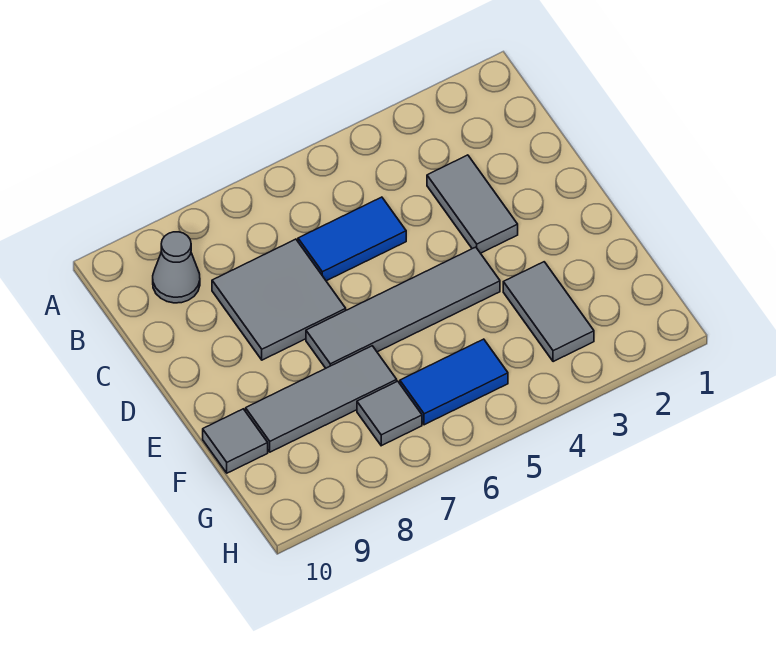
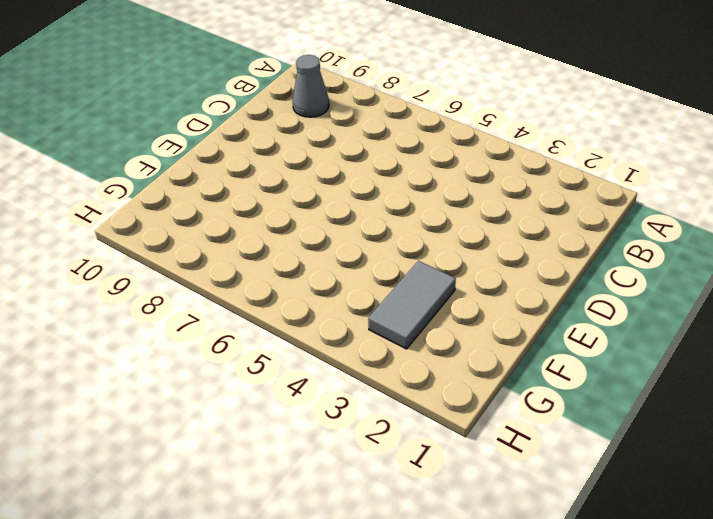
none -> grey tile C3:D3 level 1
none -> blue tile C5:C6 level 1

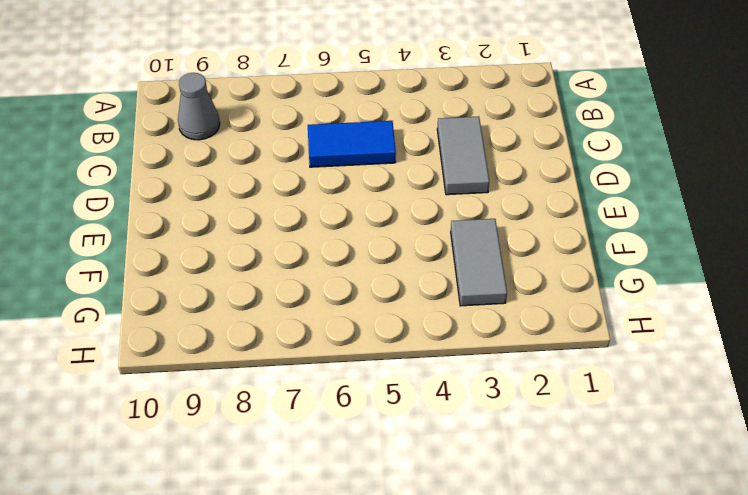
none -> grey tile C7:D8 level 1
none -> grey tile E4:E7 level 1

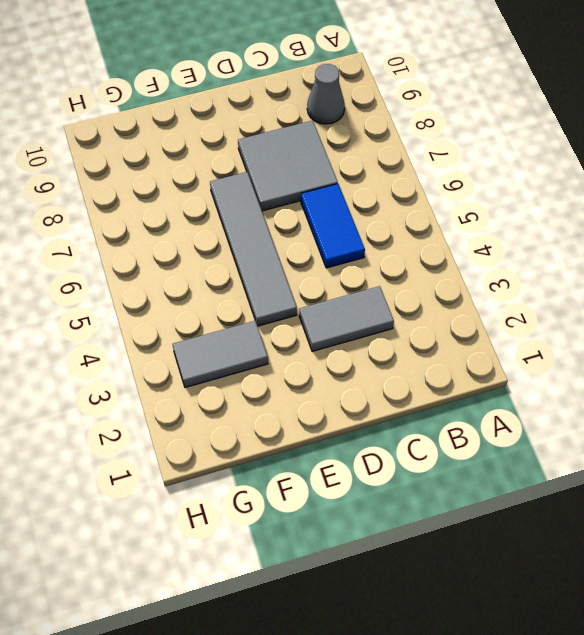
none -> grey tile F7:F9 level 1
none -> grey tile F10 level 1

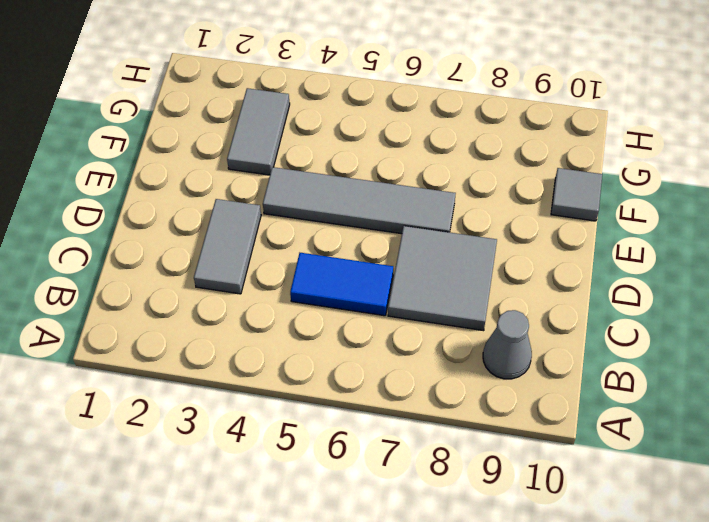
none -> grey tile F7:F9 level 1
none -> blue tile G5:G6 level 1

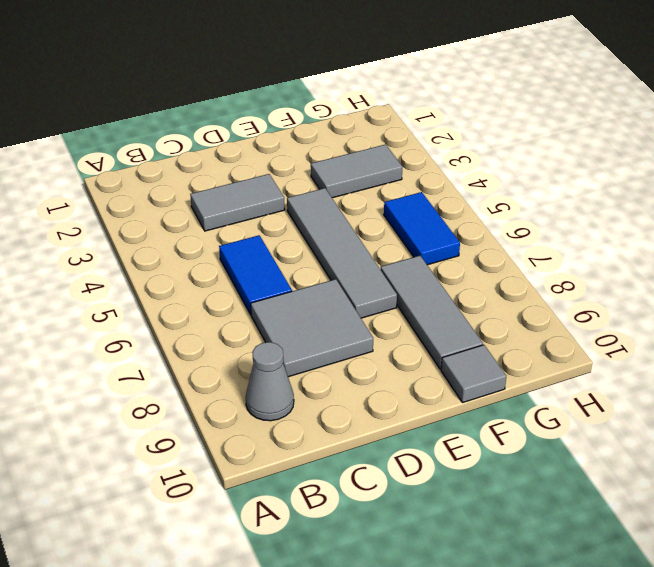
none -> grey tile G7 level 1

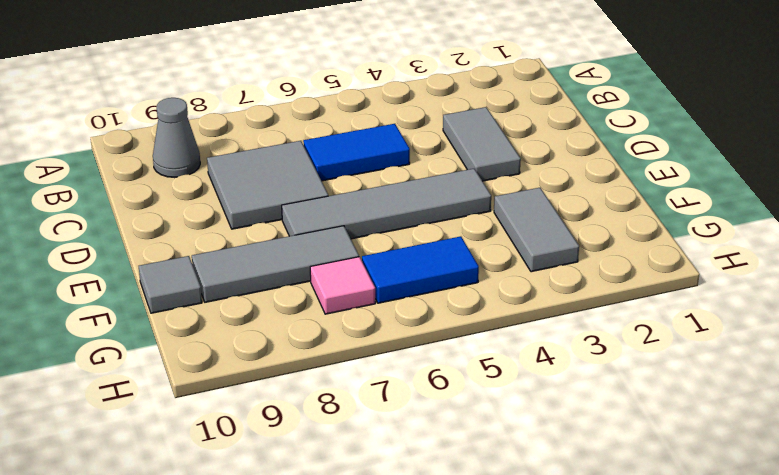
pink tile G7 level 1 -> grey tile G7 level 1

